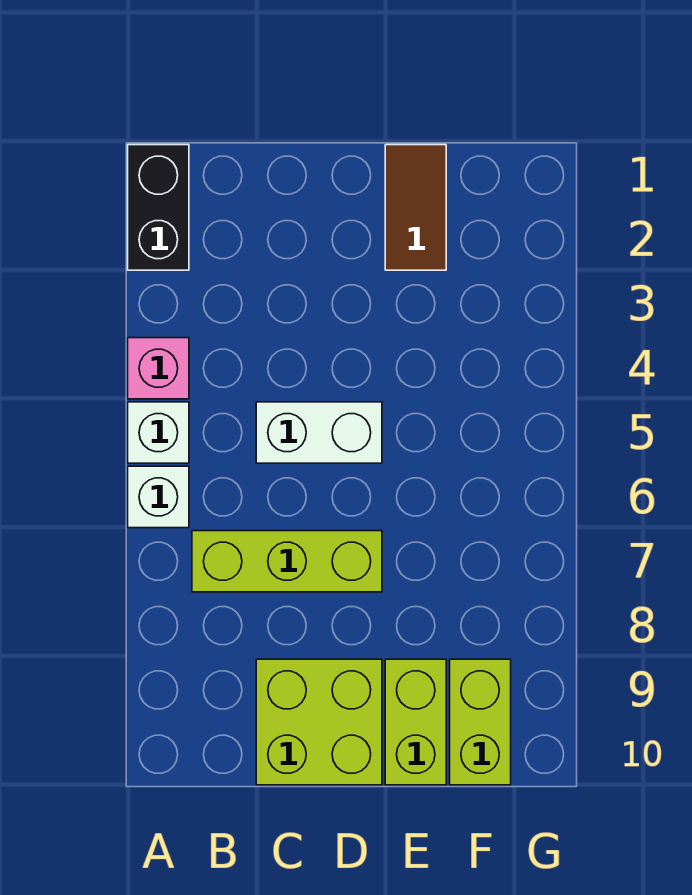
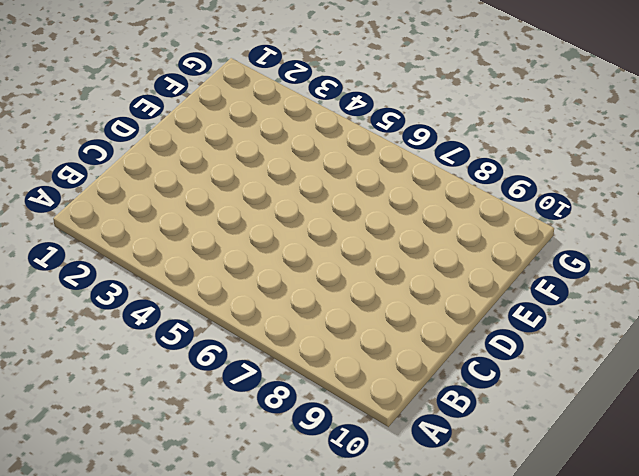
none -> black brick A1:A2 level 1
none -> pink brick A4 level 1

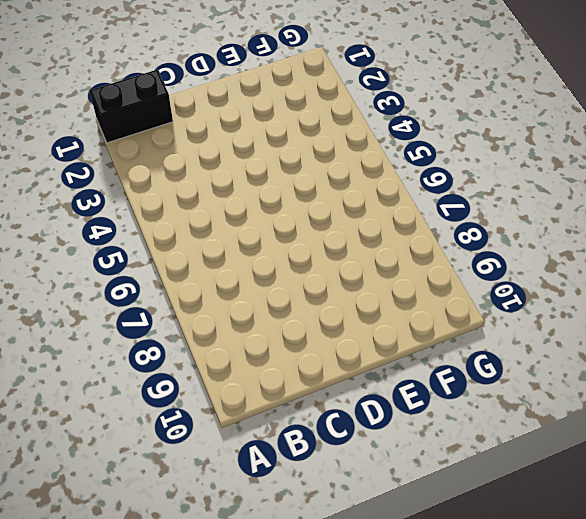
black brick A1:B1 level 1 -> black brick A1:A2 level 1
none -> pink brick A4 level 1
none -> white brick A5 level 1

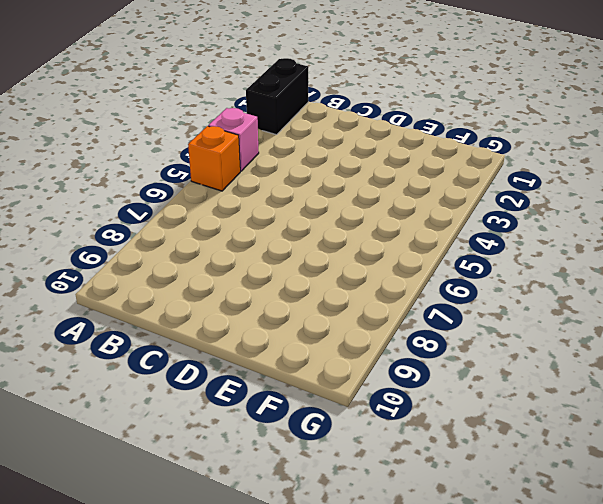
orange brick A5 level 1 -> white brick A5 level 1
none -> white brick A6 level 1
none -> lime brick B7:D7 level 1

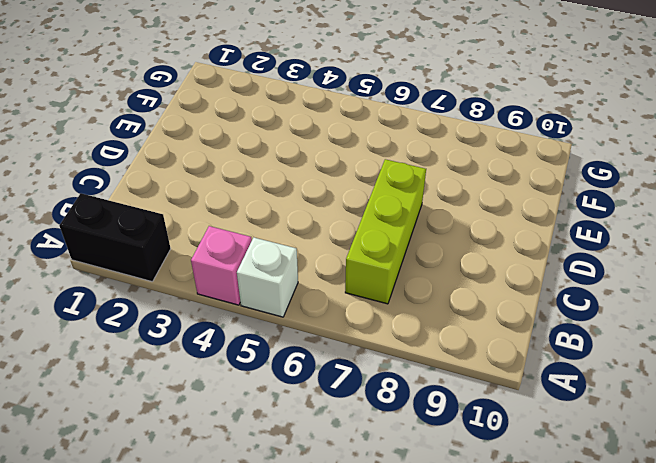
none -> white brick A6 level 1
none -> white brick C5:D5 level 1

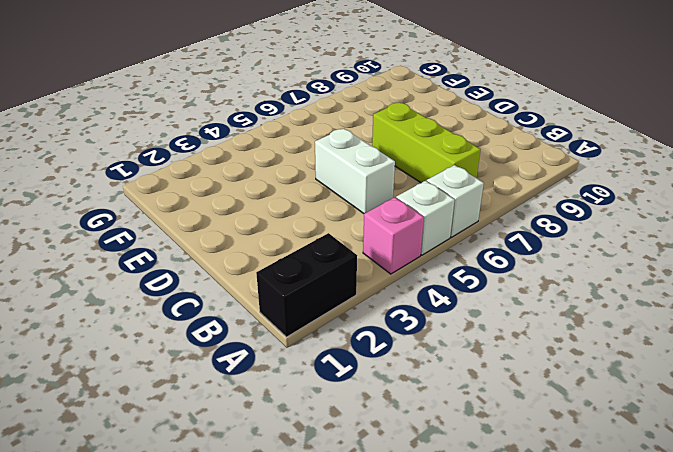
none -> lime brick C9:D10 level 1
none -> brown tile E1:E2 level 1

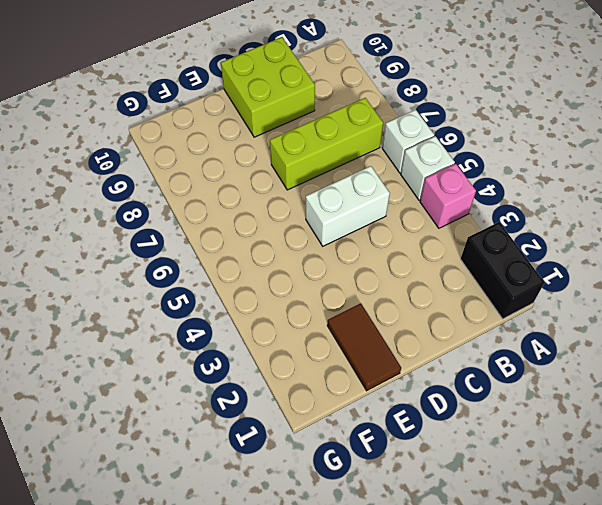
none -> lime brick E9:E10 level 1
none -> lime brick F9:F10 level 1

